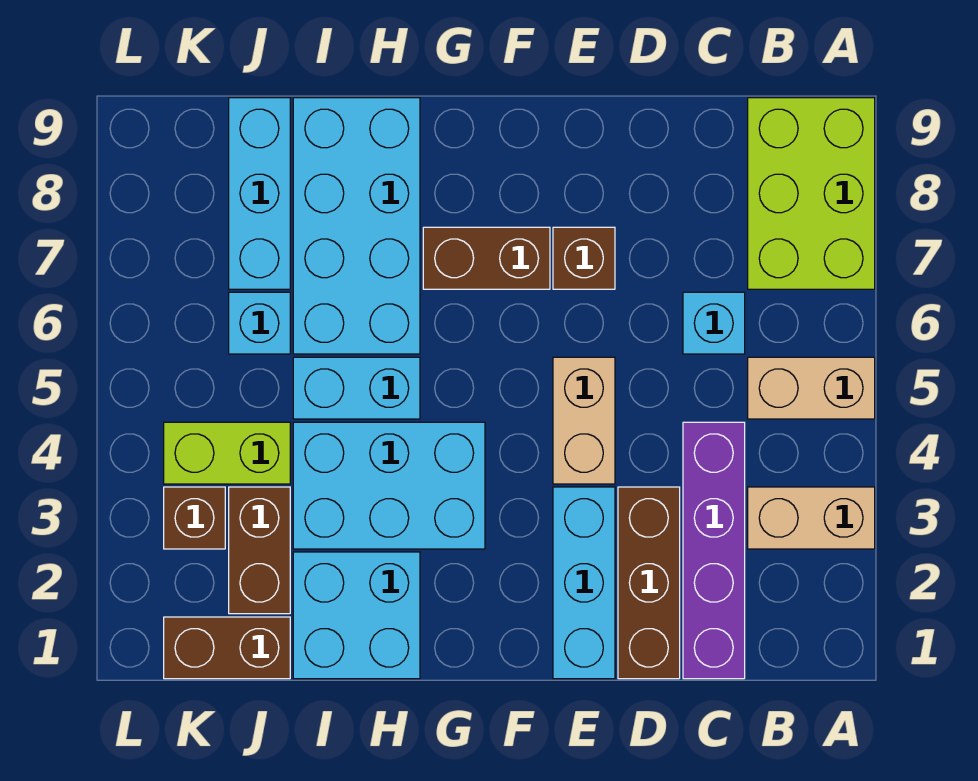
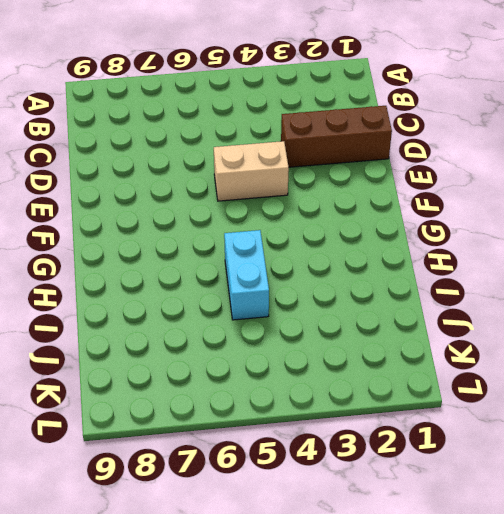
none -> tan brick A3:B3 level 1
none -> tan brick A5:B5 level 1
none -> lime brick A7:B9 level 1

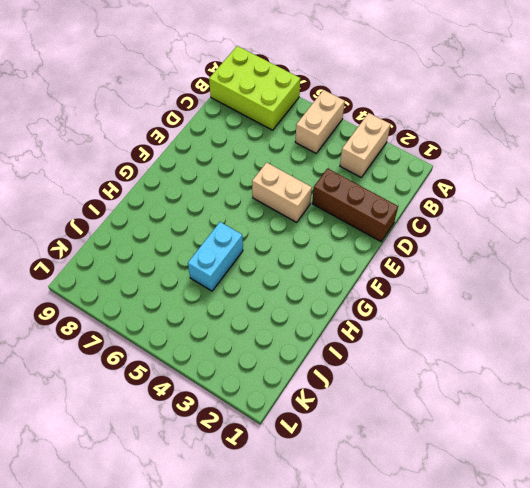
none -> purple brick C1:C4 level 1
none -> cyan brick C6 level 1
none -> cyan brick E1:E3 level 1

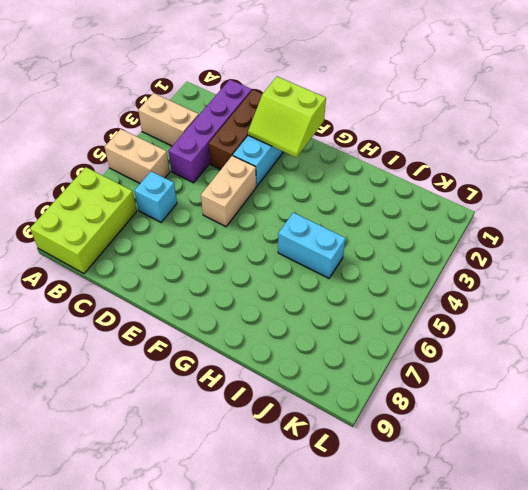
lime slope E1:F2 level 2 top 1 -> none
none -> brown brick E7 level 1
none -> brown brick F7:G7 level 1
none -> cyan brick G3:I4 level 1

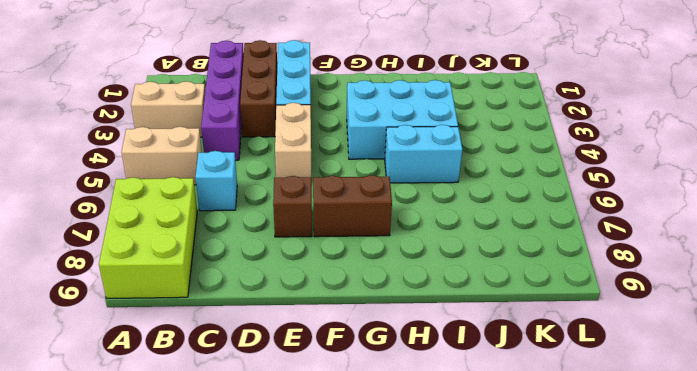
none -> cyan brick H1:I2 level 1
none -> cyan brick H6:I9 level 1
none -> brown brick J1:K1 level 1

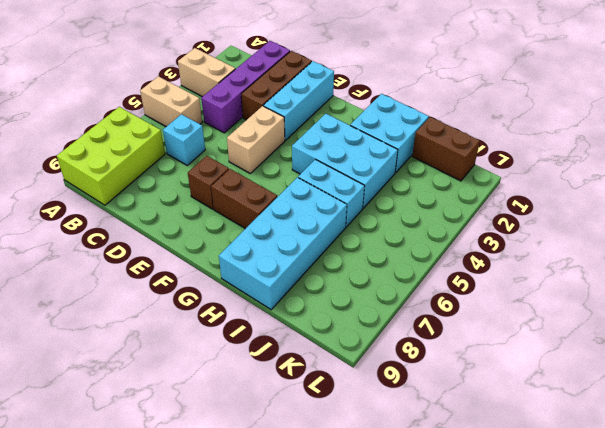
none -> brown brick J2:J3 level 1
none -> lime brick J4:K4 level 1
none -> cyan brick J6 level 1

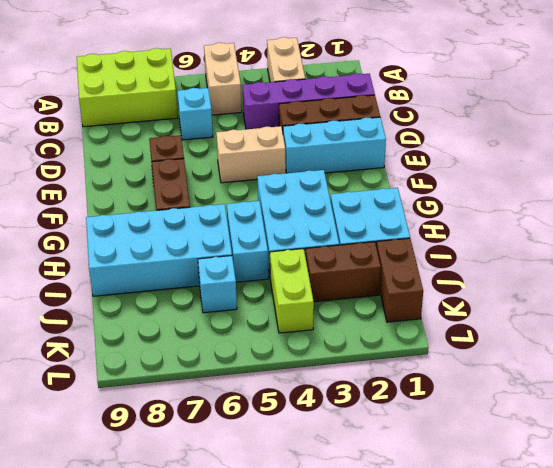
none -> cyan brick J7:J9 level 1
none -> brown brick K3 level 1

